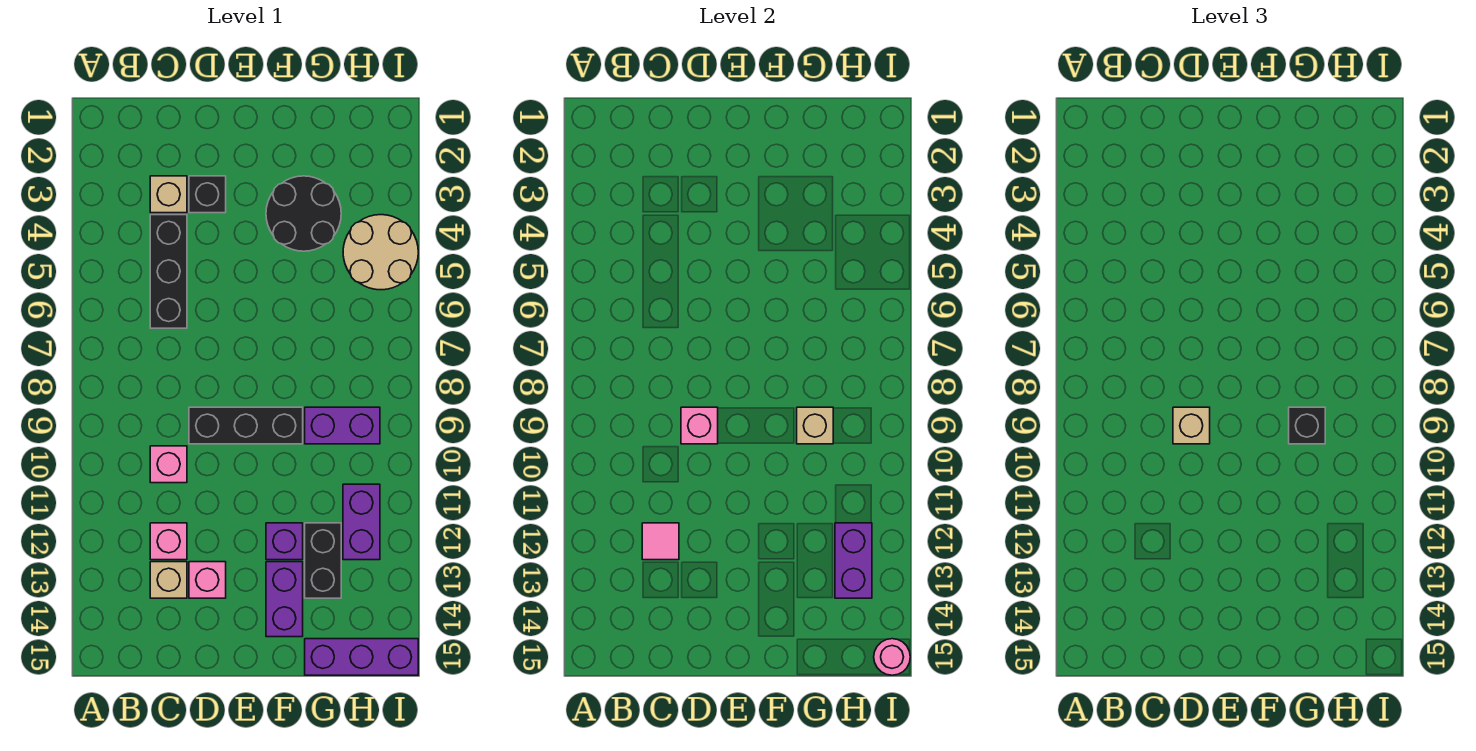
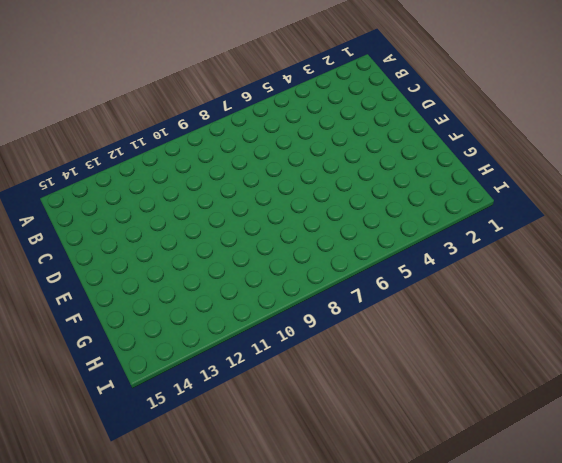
none -> tan brick C3 level 1
none -> black brick C4:C6 level 1
none -> pink brick C10 level 1

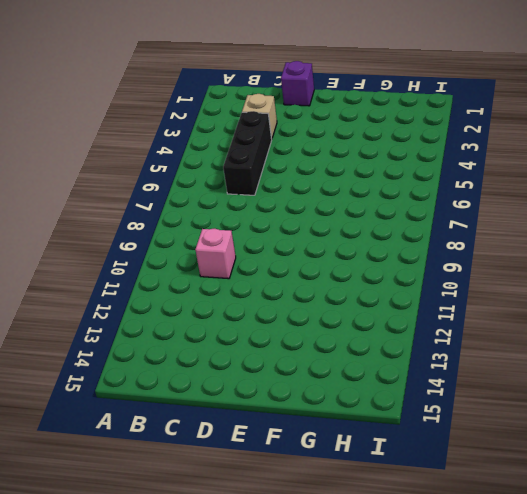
purple brick D1 level 1 -> purple brick F12 level 1
none -> pink brick C12 level 1
none -> tan brick C13 level 1
none -> black brick D3 level 1

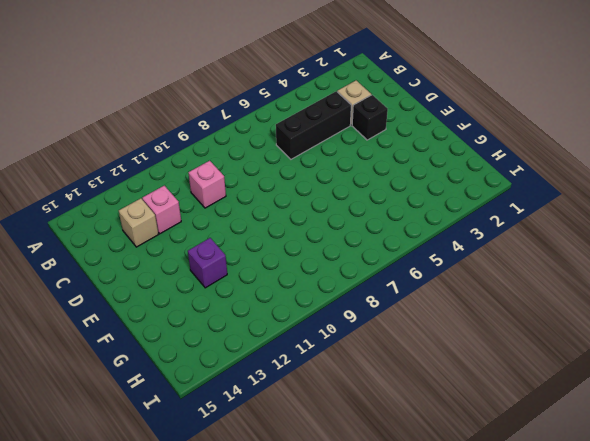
none -> black brick D9:F9 level 1
none -> pink brick D13 level 1
none -> black round brick F3:G4 level 1

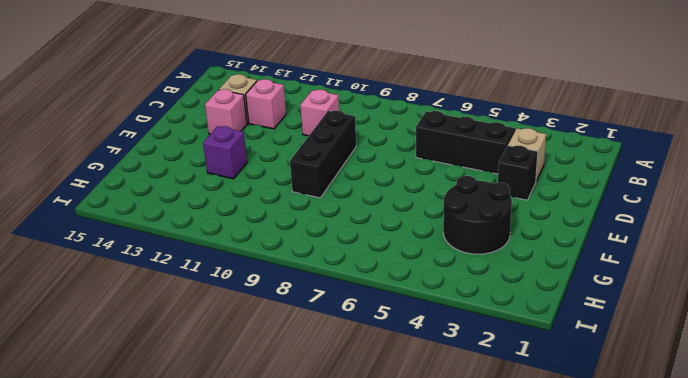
none -> purple brick F13:F14 level 1
none -> purple brick G9:H9 level 1
none -> black brick G12:G13 level 1

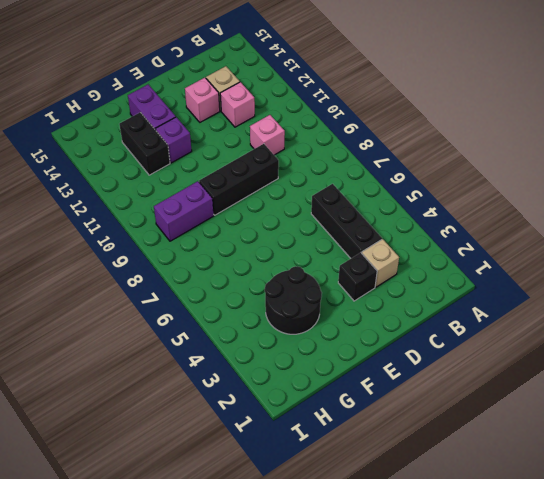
none -> purple brick G15:I15 level 1
none -> tan round brick H4:I5 level 1
none -> purple brick H11:H12 level 1

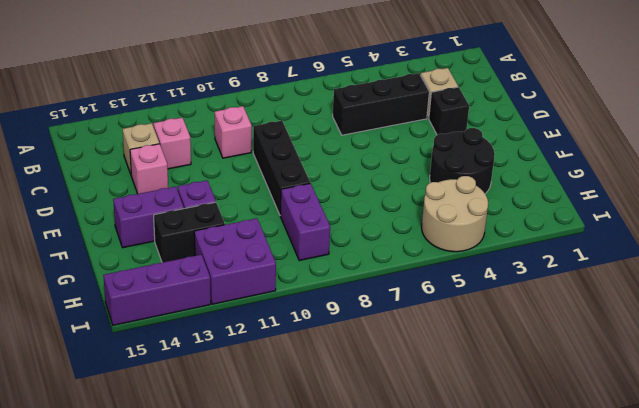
purple brick H11:I12 level 1 -> purple brick H11:H12 level 1
purple brick I13:I15 level 1 -> purple brick G15:I15 level 1
none -> pink tile C12 level 2
none -> pink brick D9 level 2
none -> tan brick G9 level 2

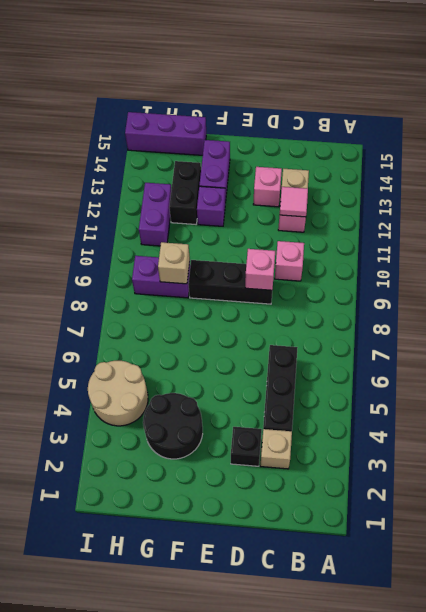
none -> purple brick H12:H13 level 2
none -> pink round brick I15 level 2
none -> tan brick D9 level 3

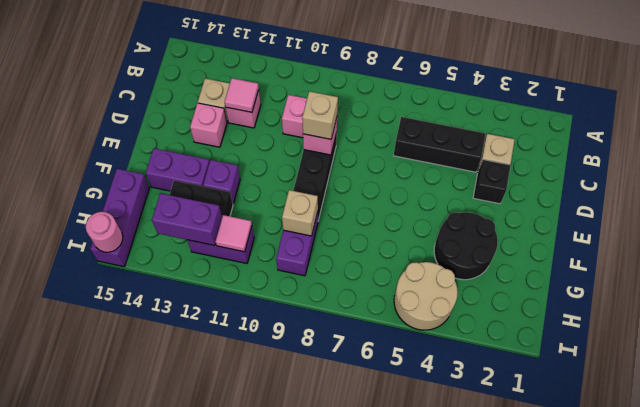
pink tile H11 level 2 -> none
none -> black brick G9 level 3

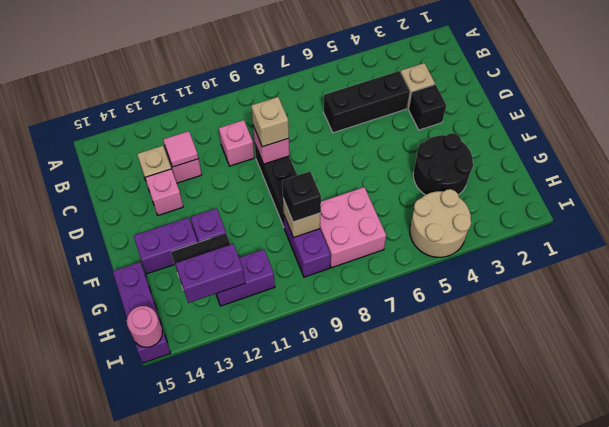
pink brick G7:H8 level 1 -> none

